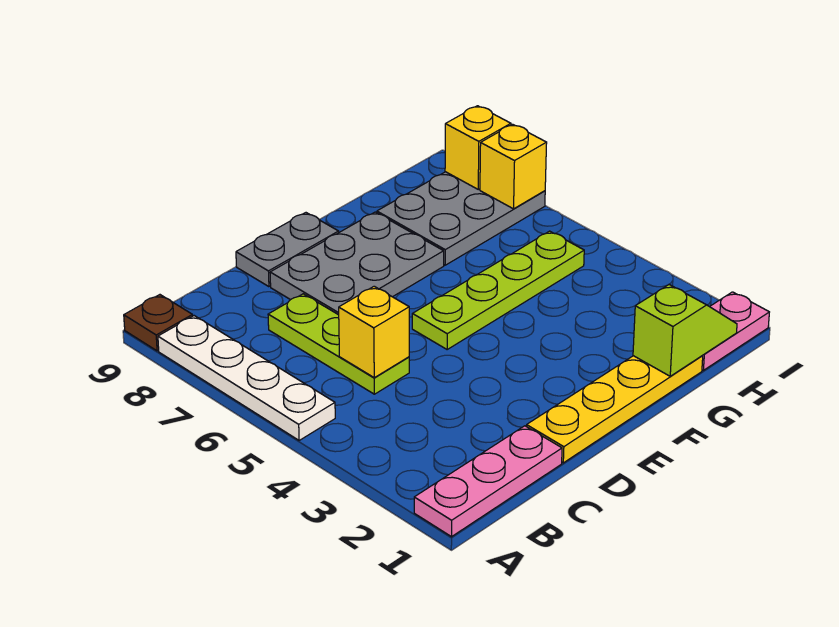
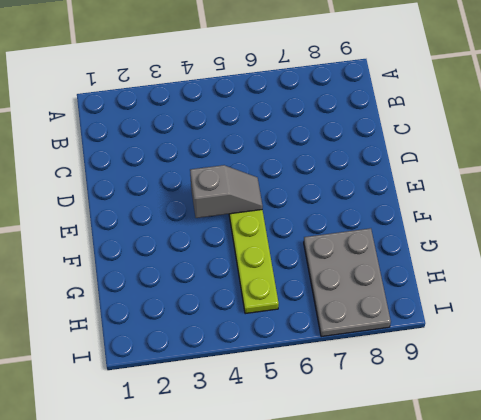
grey slope E4:E5 level 2 top 4 -> none
none -> pink plate A1:C1 level 1
none -> white plate A5:A8 level 1
none -> brown plate A9 level 1

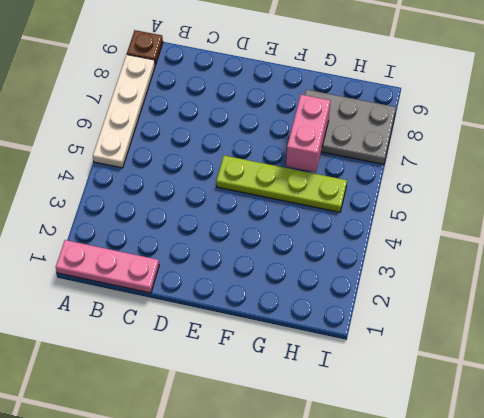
pink brick G6:G7 level 2 -> none
none -> lime plate C5:C7 level 1
none -> yellow plate D1:G1 level 1
none -> grey plate D7:F8 level 1

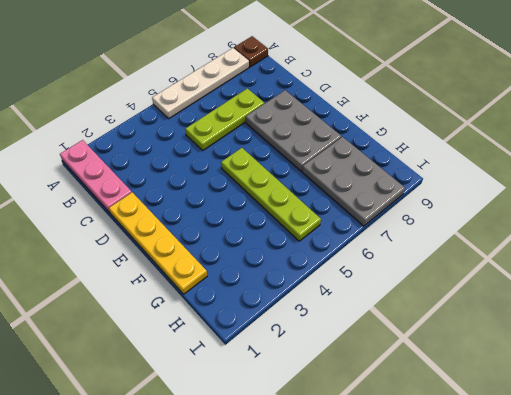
none -> grey plate D9:E9 level 1
none -> pink plate H1:I1 level 1
none -> yellow brick C5 level 2

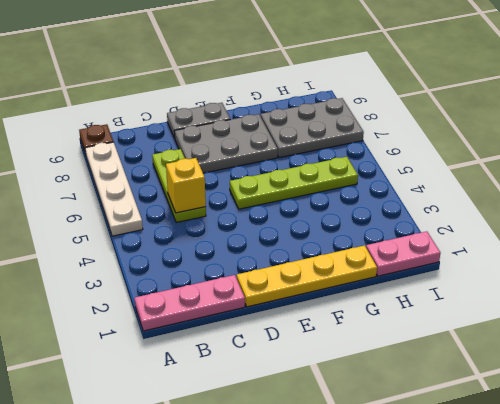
none -> lime slope G1:H1 level 2 top G
none -> yellow brick I7 level 2
none -> yellow brick I8 level 2

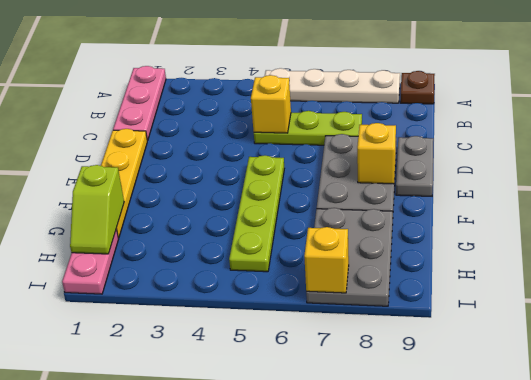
yellow brick E8 level 2 -> yellow brick I8 level 2

